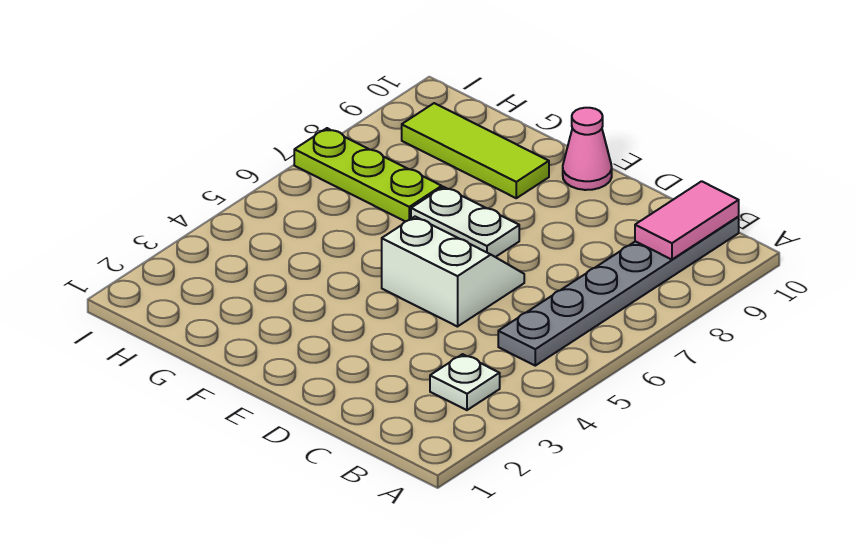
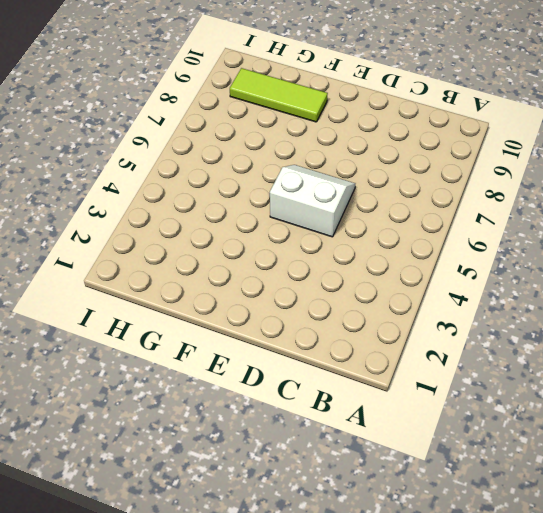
none -> white plate B3 level 1
none -> grey plate B5:B10 level 1

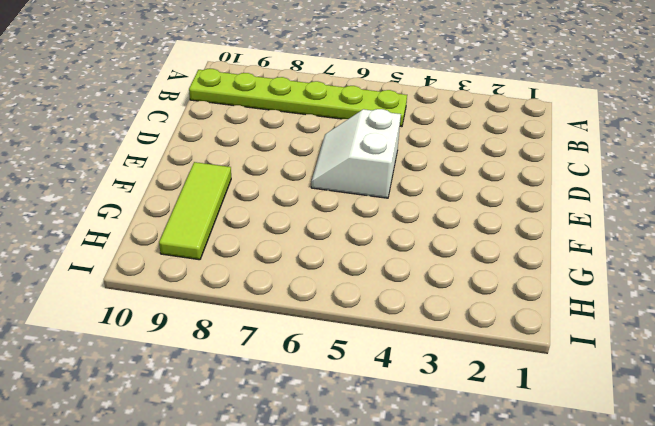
lime plate B5:B10 level 1 -> grey plate B5:B10 level 1
none -> white plate B3 level 1
none -> white plate E7:F7 level 1

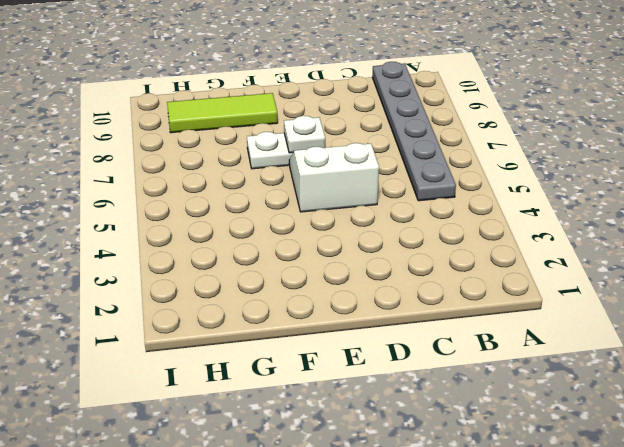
white plate E7 level 2 -> white plate B3 level 1
none -> pink cone E10 level 1
none -> lime plate G7:I7 level 1

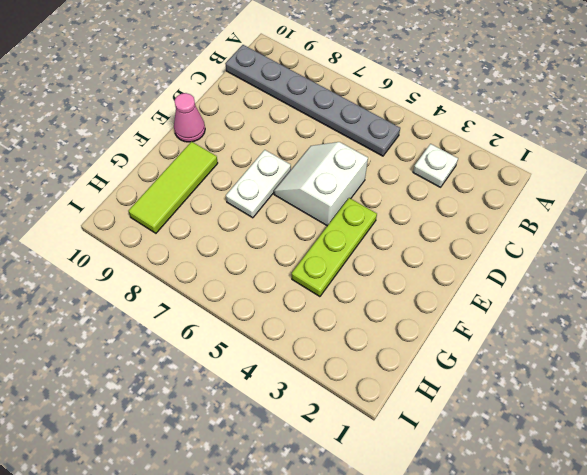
lime plate E4:G4 level 1 -> lime plate G7:I7 level 1
none -> pink tile B9:B10 level 2

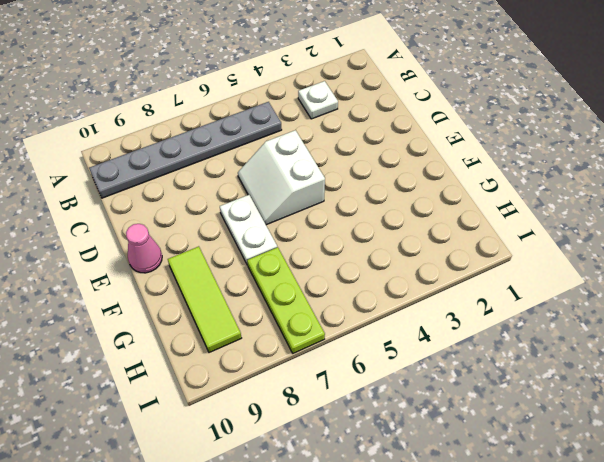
none -> pink tile B9:B10 level 2

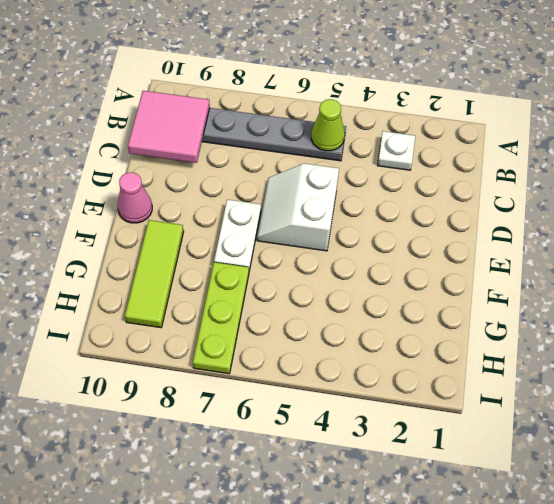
lime cone B5 level 2 -> none
pink tile B9:C10 level 2 -> pink tile B9:B10 level 2

